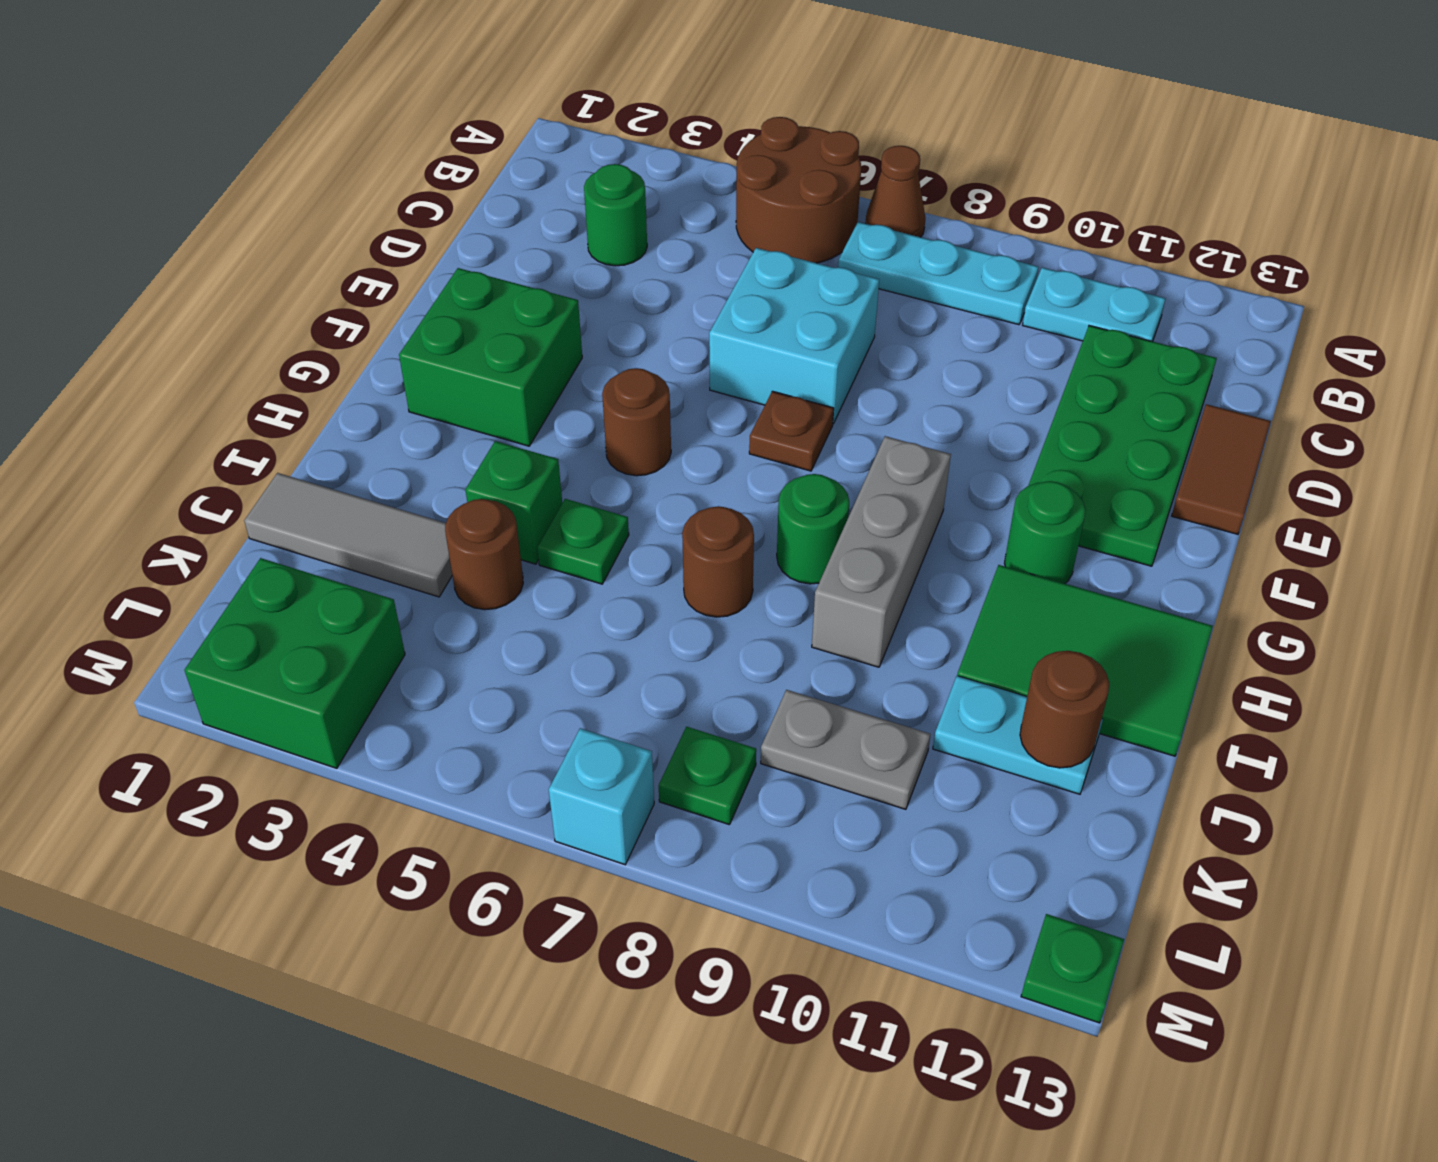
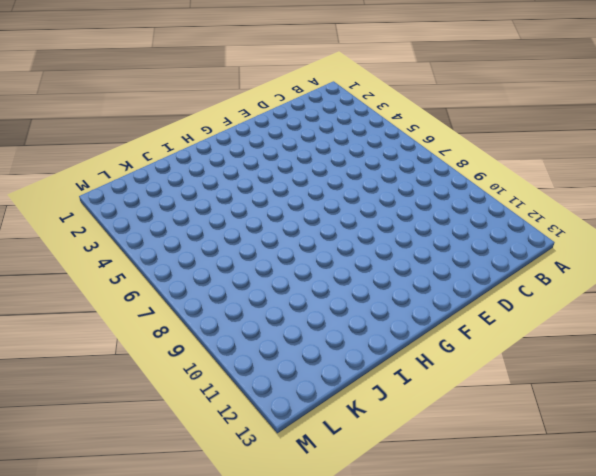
none -> brown round brick A5:B6 level 1
none -> brown cone A7 level 1
none -> cyan plate B7:B9 level 1

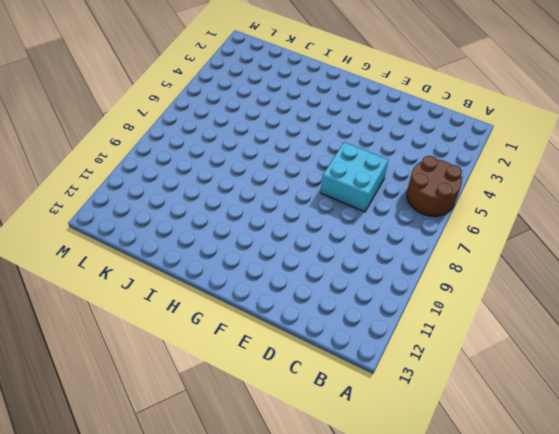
none -> brown cone A7 level 1
none -> cyan plate B7:B9 level 1
none -> cyan plate B10:B11 level 1

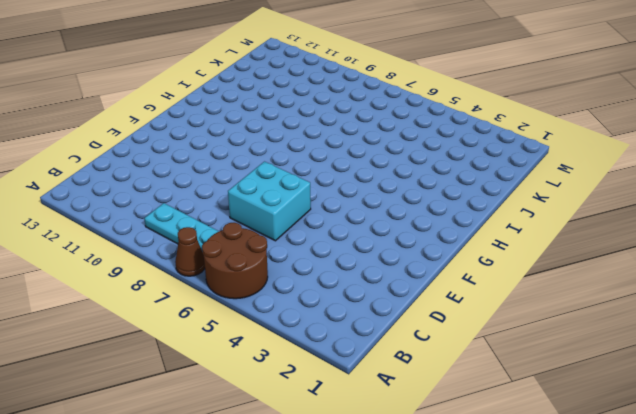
none -> cyan plate B10:B11 level 1
none -> green round brick C3 level 1
none -> green plate C11:F12 level 1

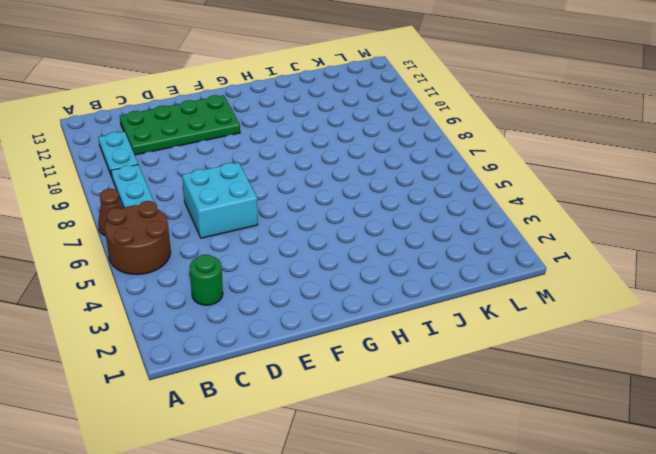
none -> brown tile D13:E13 level 1
none -> green brick F2:G3 level 1
none -> brown plate F7 level 1

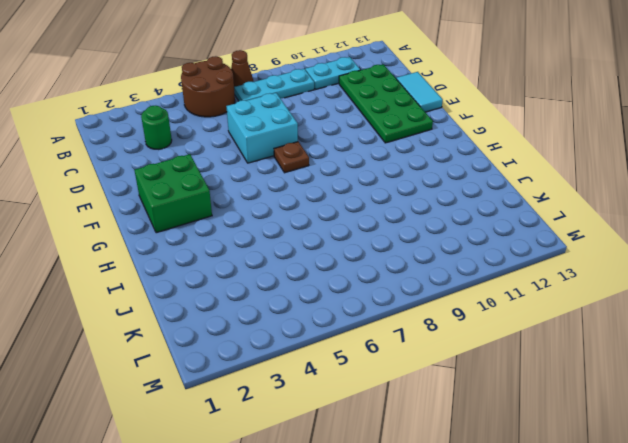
cyan tile D13:E13 level 1 -> brown tile D13:E13 level 1
none -> brown round brick G5 level 1
none -> grey brick G9:I9 level 1
none -> green round brick G11 level 1

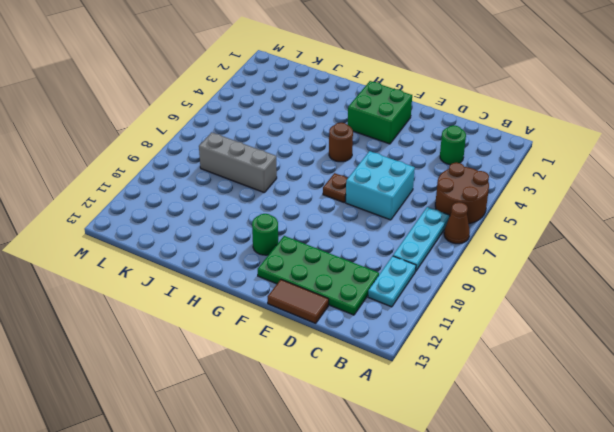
grey brick I8:K8 level 1 -> grey brick G9:I9 level 1
none -> green round brick H8 level 1
none -> green tile H11:I13 level 1
none -> green brick I4 level 1

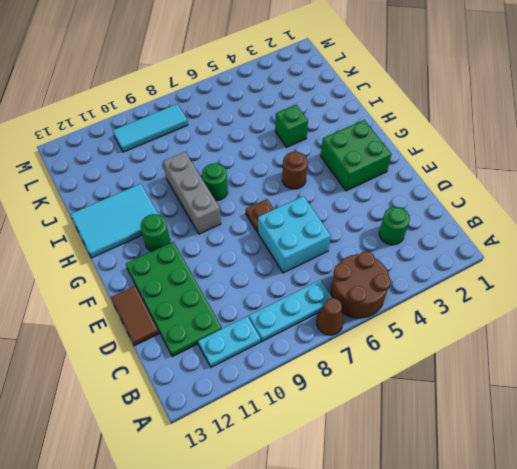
cyan tile H11:I13 level 1 -> green tile H11:I13 level 1
cyan tile L8:L10 level 1 -> green plate L8 level 1
none -> green plate I5 level 1
none -> brown round brick I7 level 1
none -> grey tile J1:J3 level 1

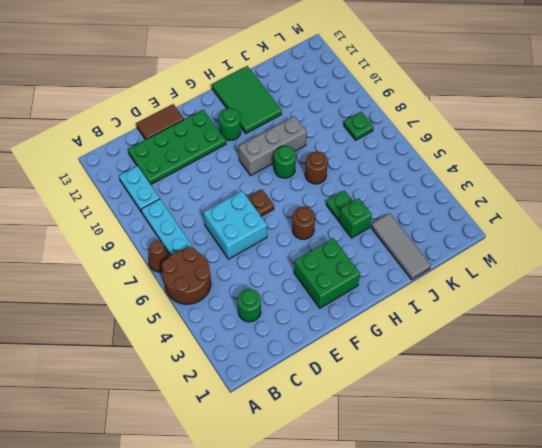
none -> brown round brick J4 level 1
none -> cyan plate J11:J12 level 1
none -> grey plate K9:K10 level 1

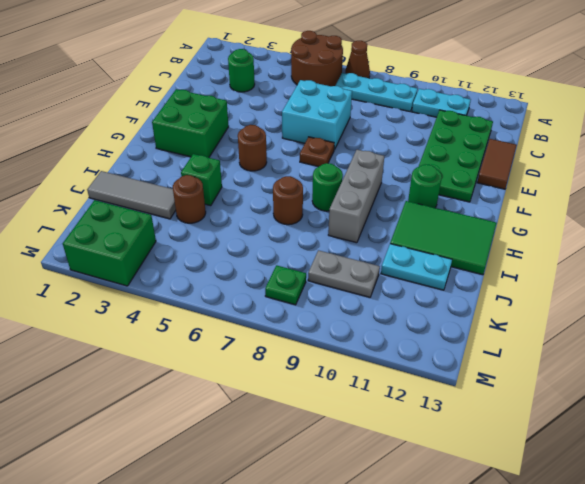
none -> green plate I5 level 1
none -> cyan brick M7 level 1
none -> green plate M13 level 1

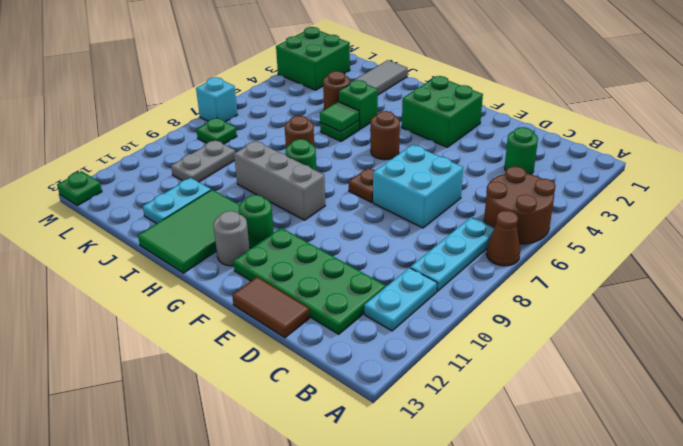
grey round brick G12 level 1 -> none
green tile I5 level 2 -> none
none -> brown round brick J12 level 2

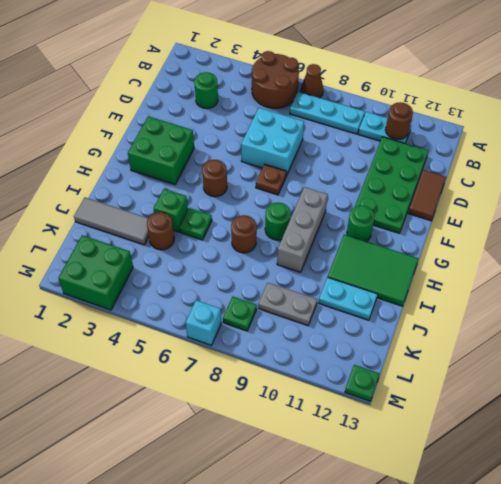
brown round brick B11 level 2 -> brown round brick J12 level 2

